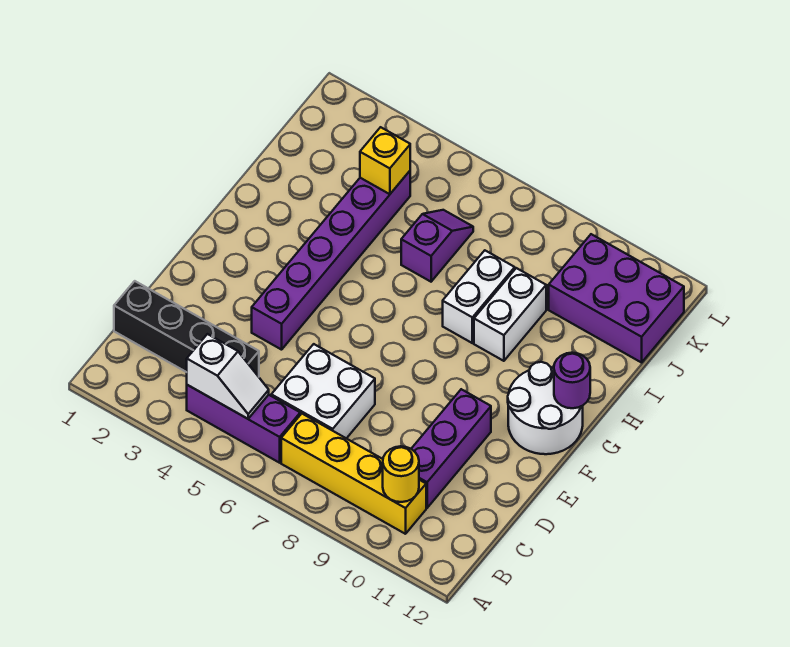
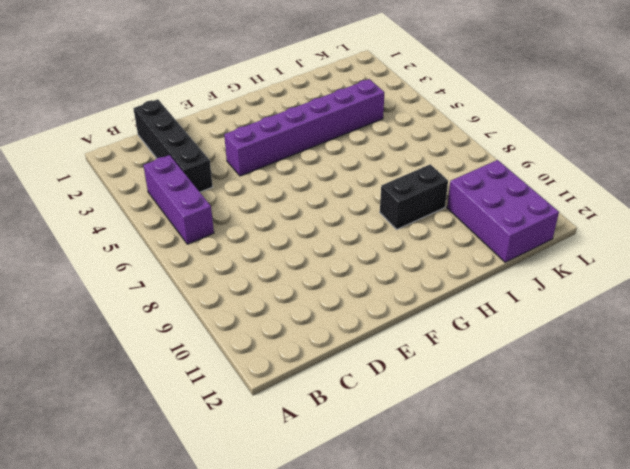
black brick H9:I9 level 1 -> white brick H9:I9 level 1
none -> yellow brick B7:B10 level 1
none -> white brick C6:D7 level 1
none -> purple brick C10:E10 level 1

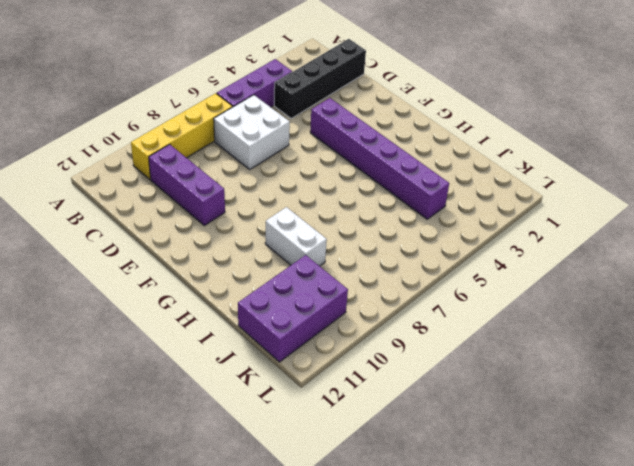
none -> white round brick F11:G12 level 1
none -> white brick H8:I8 level 1
none -> purple slope I6:J6 level 1 top I

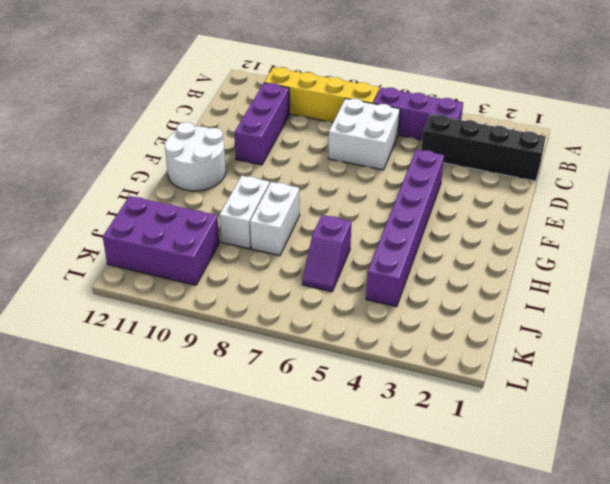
none -> white slope B4:B5 level 2 top 4
none -> yellow round brick B10 level 2
none -> purple round brick G12 level 2

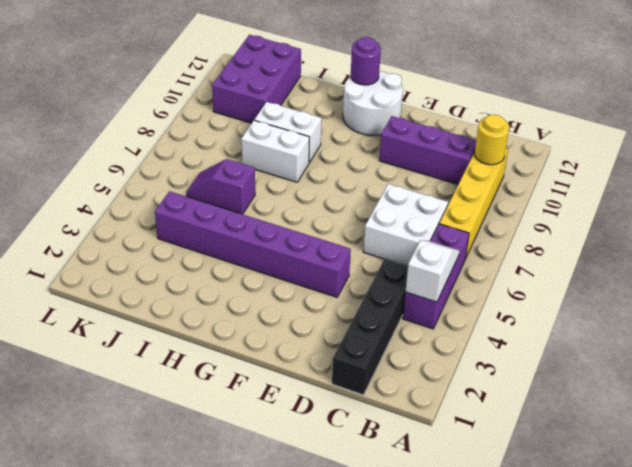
none -> yellow brick J4 level 2

